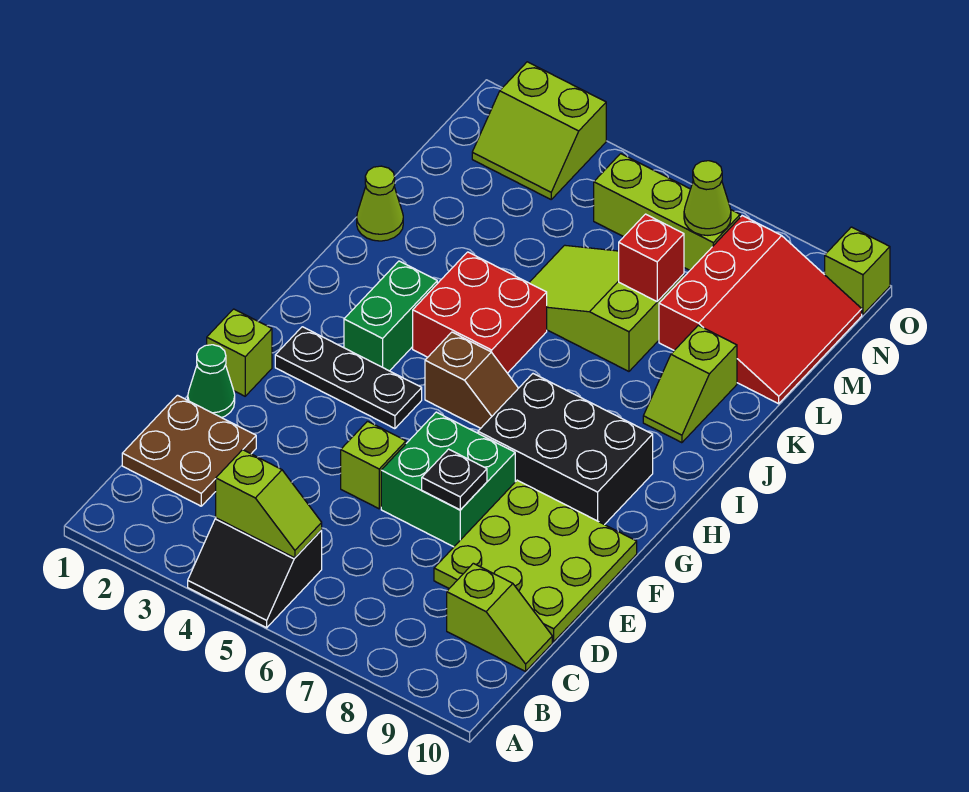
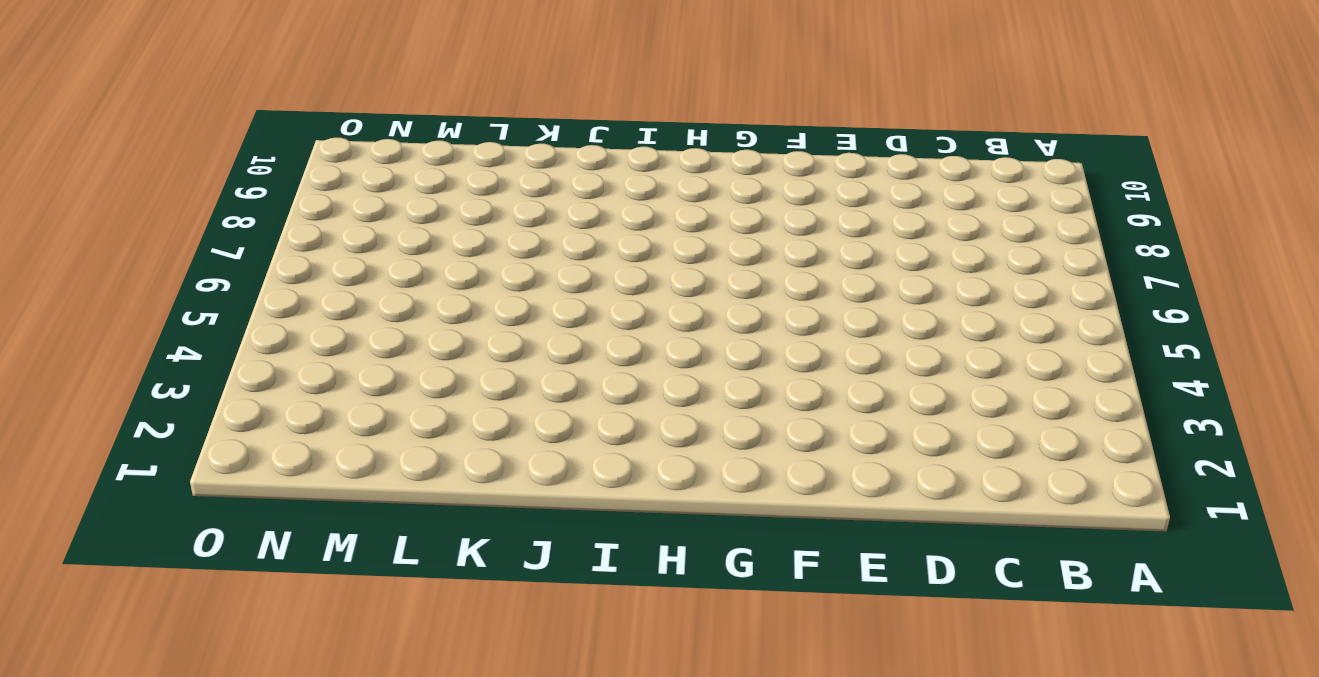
none -> black slope A4:B5 level 1 top B
none -> brown plate C1:D2 level 1
none -> lime slope C9:C10 level 1 top 9

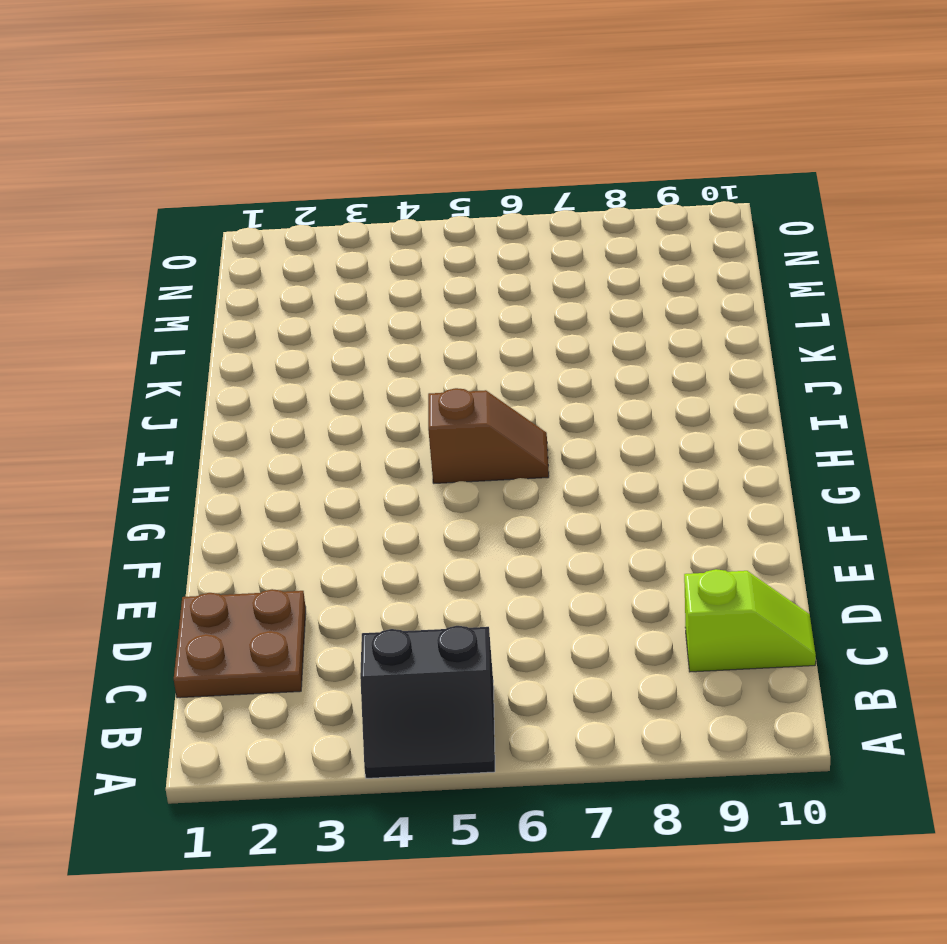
none -> lime plate D8:F10 level 1
none -> green cone E1 level 1
none -> lime brick E5 level 1

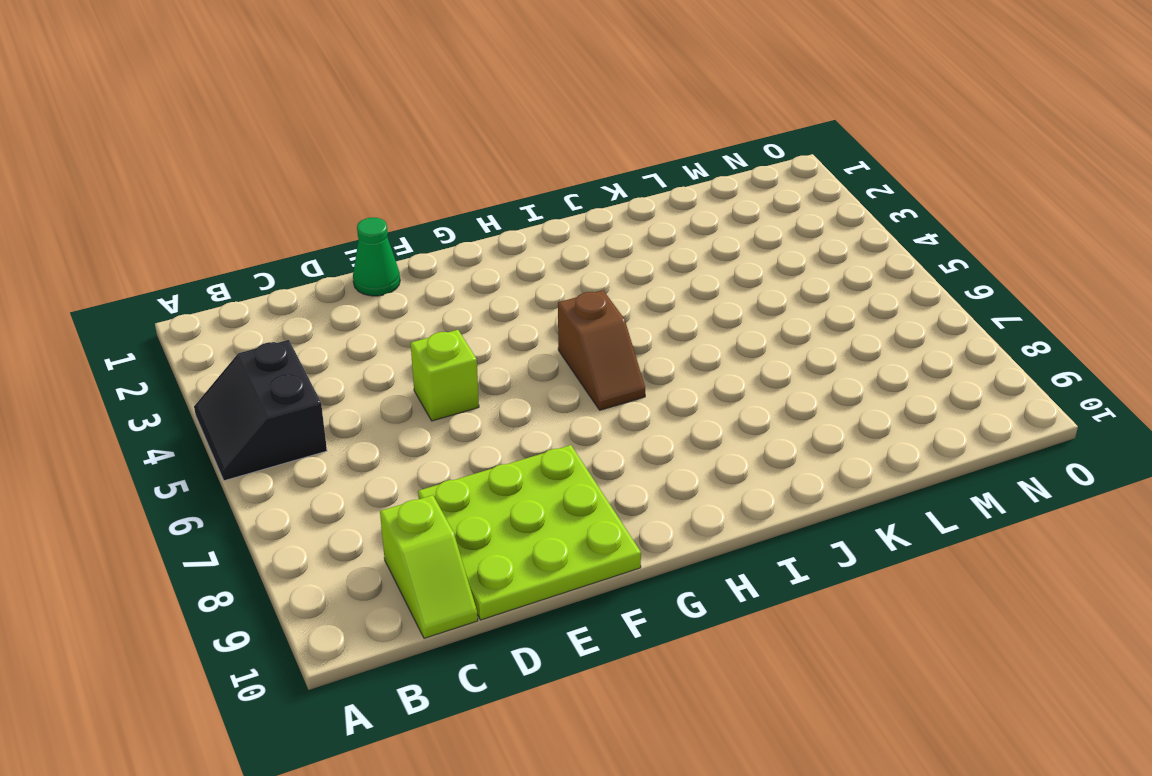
none -> brown plate C1:D2 level 1
none -> green brick E6:F7 level 1
none -> lime brick F1 level 1

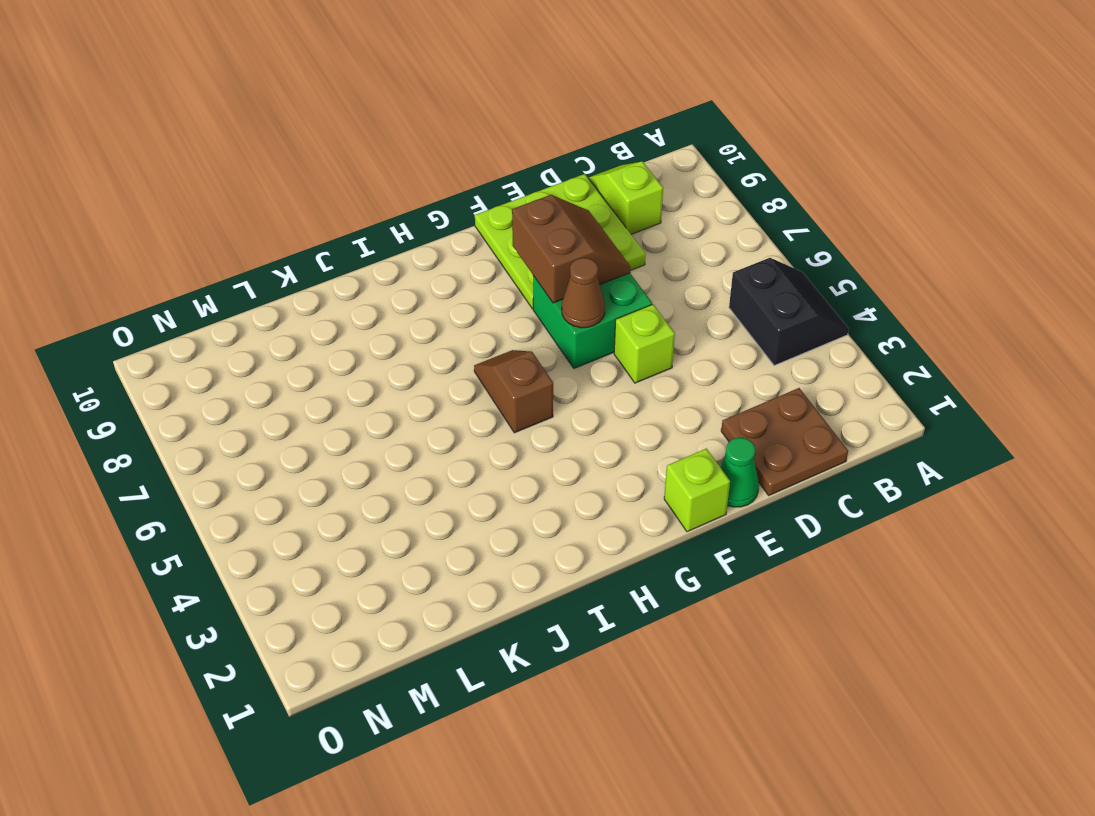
brown slope E7:F8 level 2 top F -> black plate E7 level 2
brown cone F6 level 2 -> none
none -> black plate G2:G4 level 1
none -> black brick G7:H9 level 1
none -> green brick H3:I3 level 1

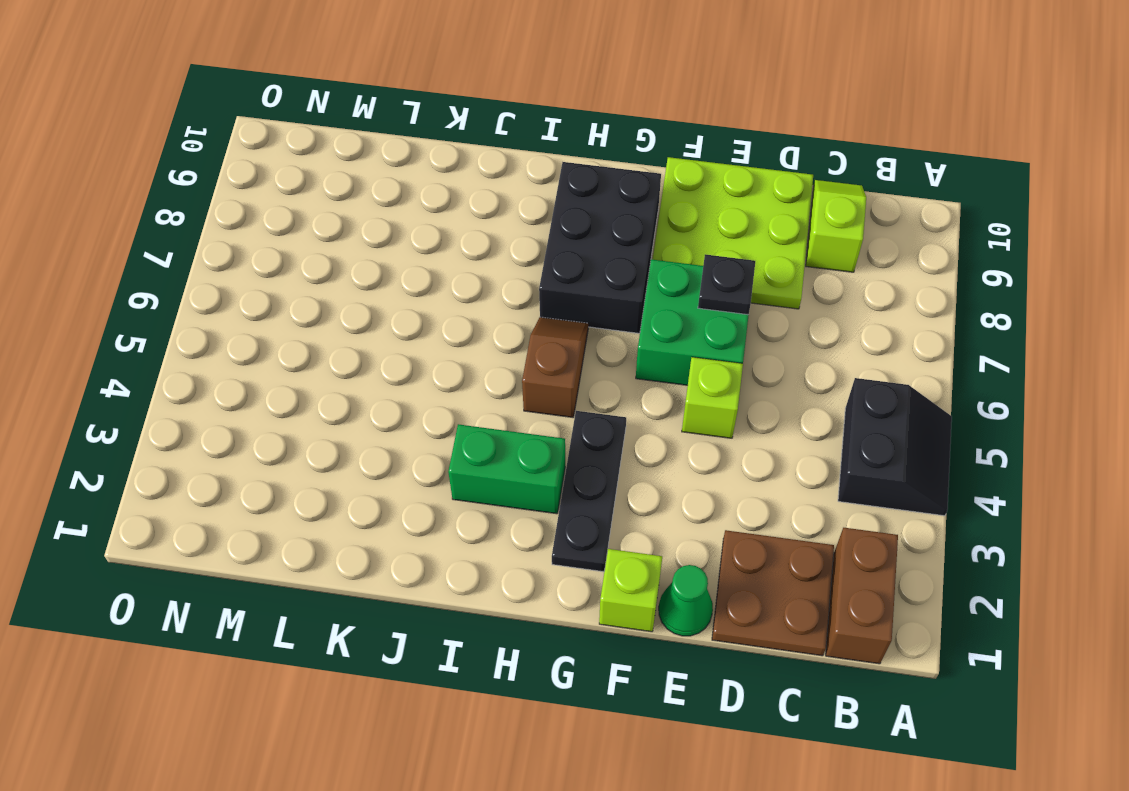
brown brick B1:B2 level 1 -> none
none -> red brick I4:J5 level 1
none -> lime slope J9:K9 level 1 top K
none -> lime cone K1 level 1

